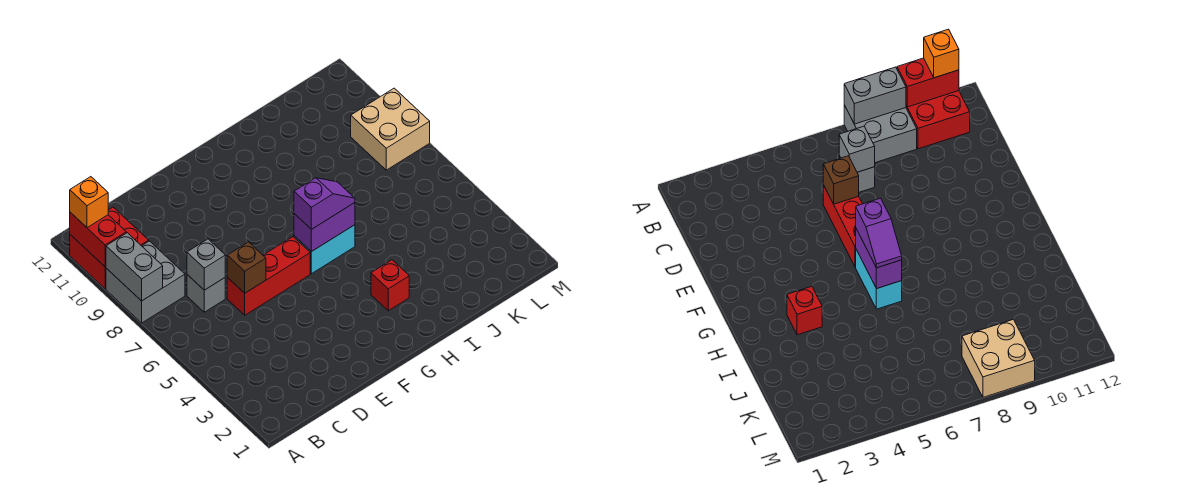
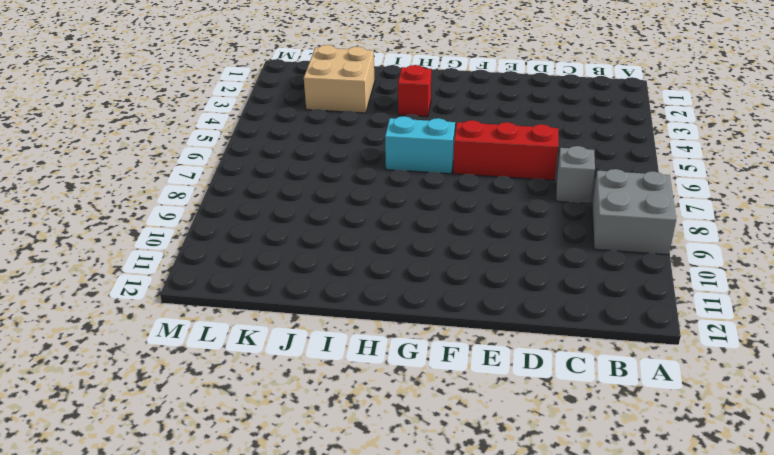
tan brick J2:K3 level 1 -> tan brick L8:M9 level 1
none -> red brick A10:B11 level 1
none -> grey brick A8:A9 level 2
none -> red brick A10:A11 level 2

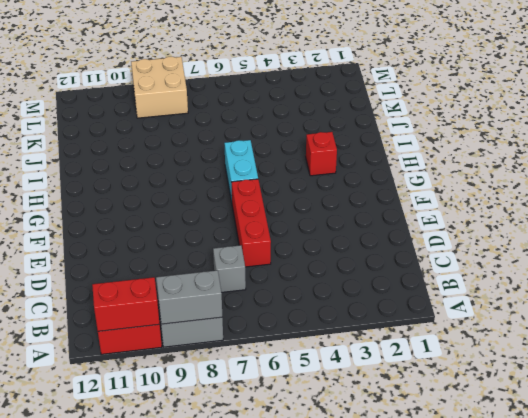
none -> grey brick C7 level 2
none -> brown brick D6 level 2
none -> purple brick G6:H6 level 2

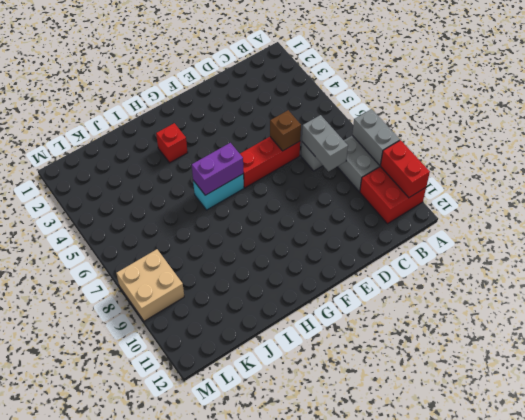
grey brick C7:C8 level 2 -> grey brick C7 level 2
none -> orange brick A11 level 3
none -> purple slope G6:H6 level 3 top G

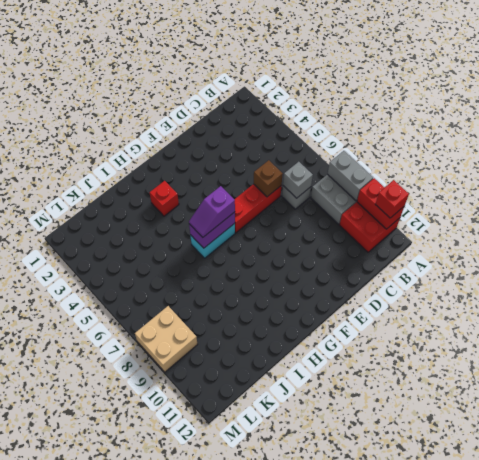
red brick A11 level 3 -> orange brick A11 level 3

